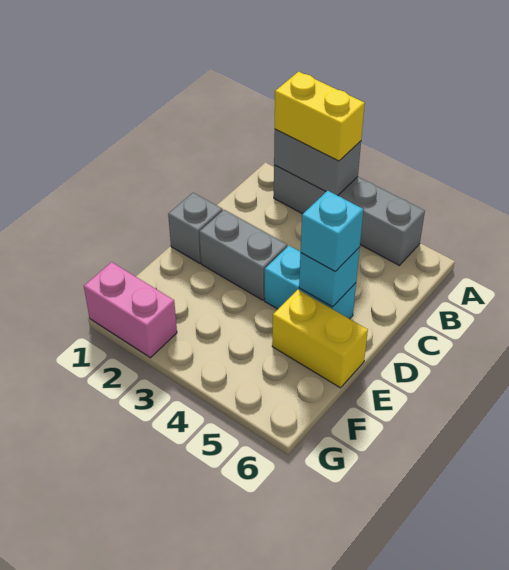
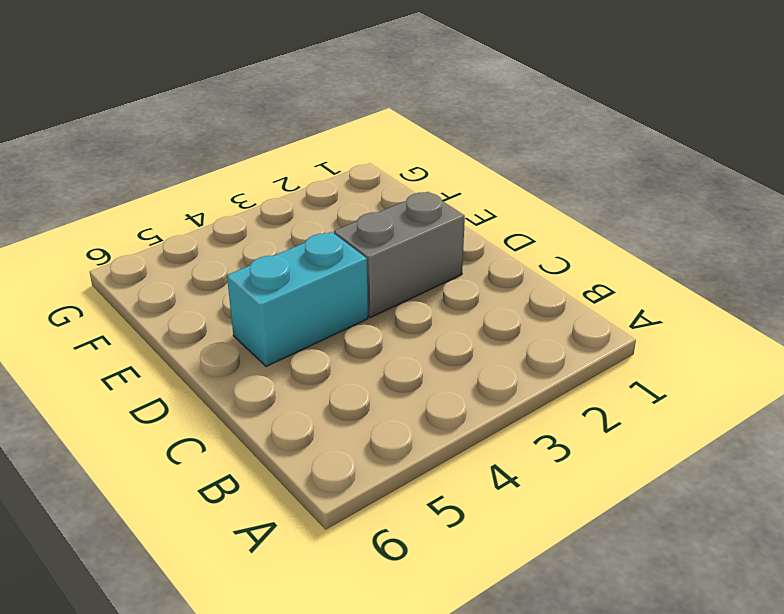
none -> grey brick A2:A5 level 1
none -> grey brick D1 level 1

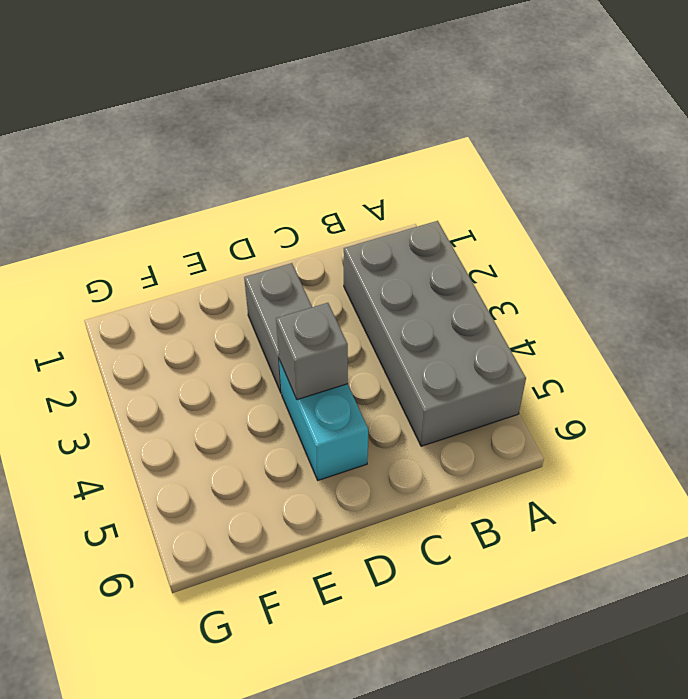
grey brick A2:B5 level 1 -> grey brick A2:A5 level 1
grey brick D4 level 2 -> grey brick D1 level 1
none -> yellow brick E5:E6 level 1
none -> pink brick G1:G2 level 1

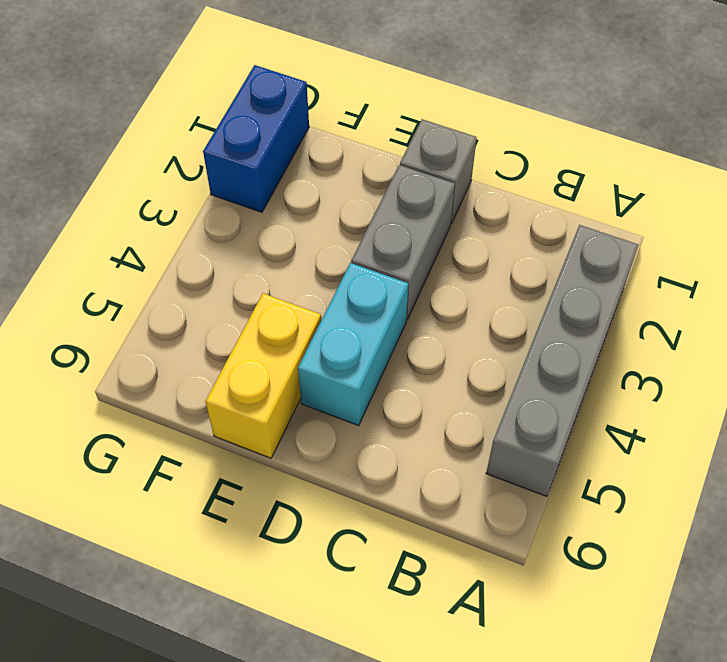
blue brick G1:G2 level 1 -> pink brick G1:G2 level 1
none -> grey brick A2:A3 level 2
none -> cyan brick D5 level 2

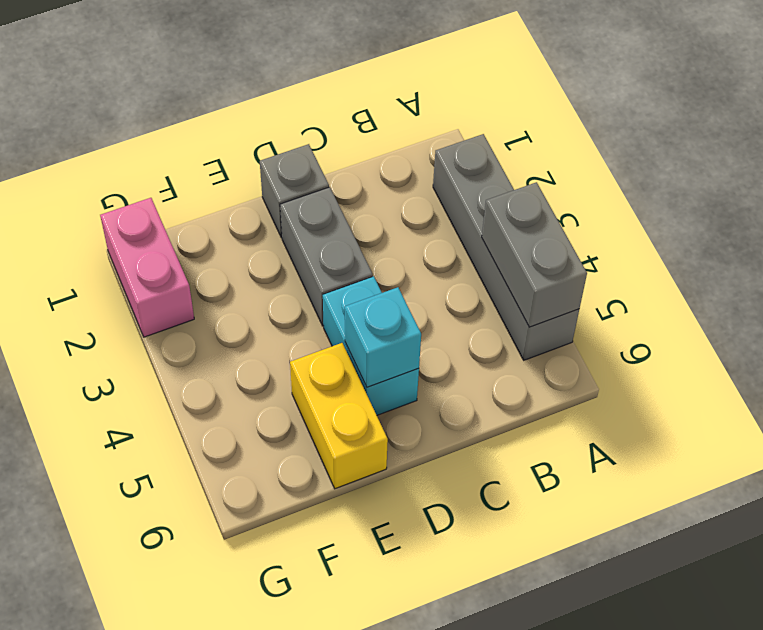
grey brick A4:A5 level 2 -> grey brick A2:A3 level 2
none -> yellow brick A2:A3 level 3
none -> cyan brick D5 level 3

